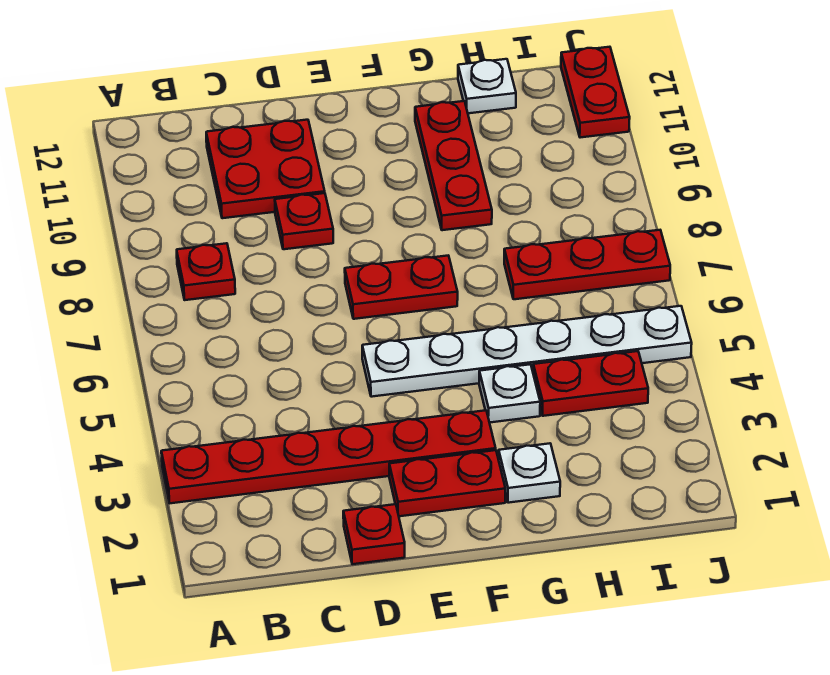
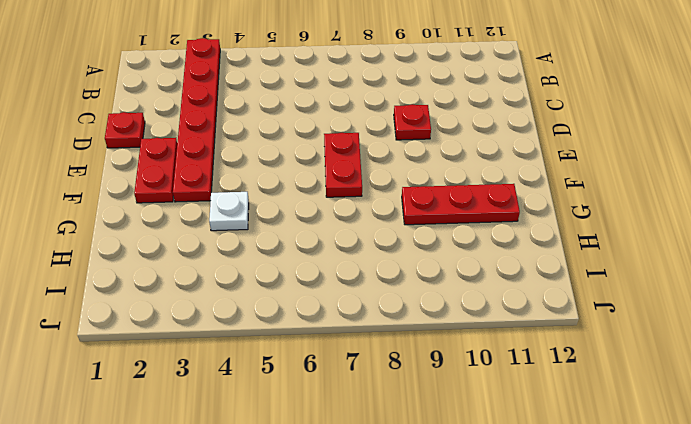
none -> red plate B8 level 1
none -> red plate C10:D11 level 1
none -> white plate E5:J5 level 1

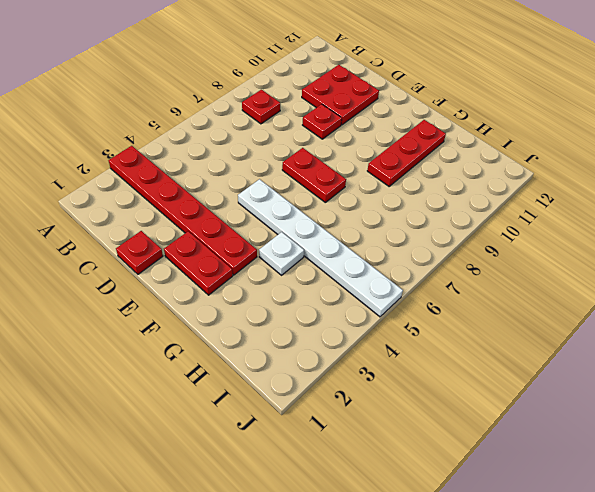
none -> white plate G2 level 1
none -> red plate H4:I4 level 1
none -> red plate H7:J7 level 1

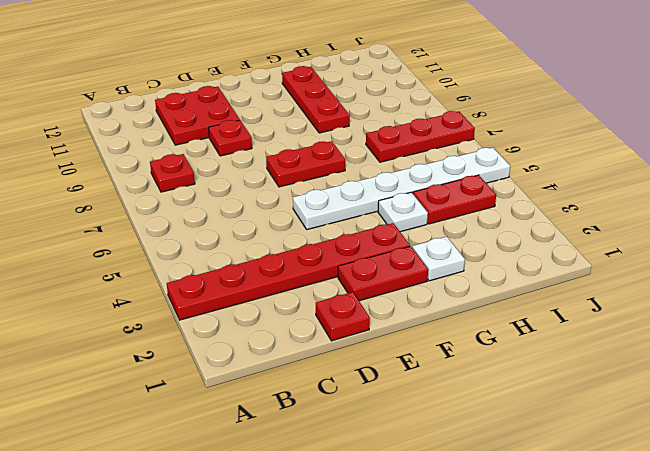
none -> white plate H12 level 1
none -> red plate J11:J12 level 1

